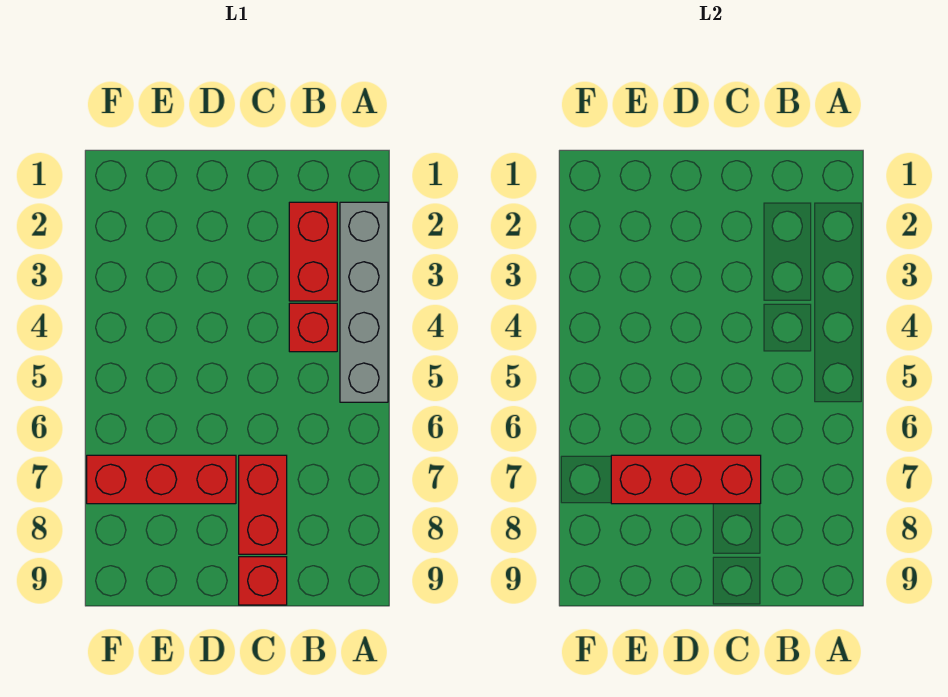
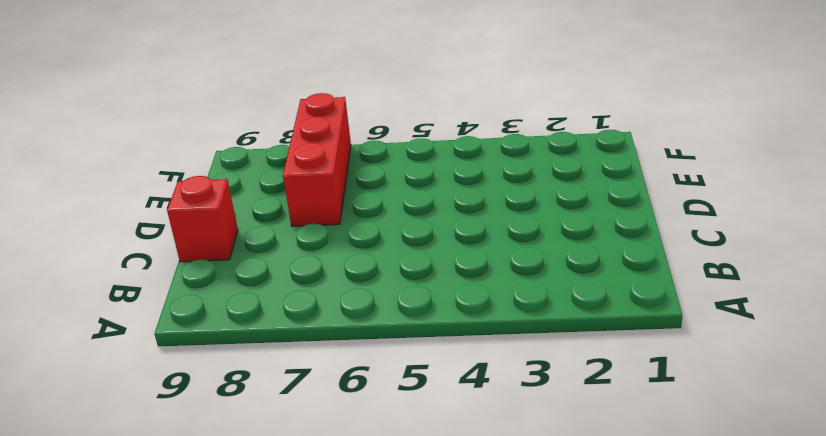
none -> grey brick A2:A5 level 1
none -> red brick B2:B3 level 1

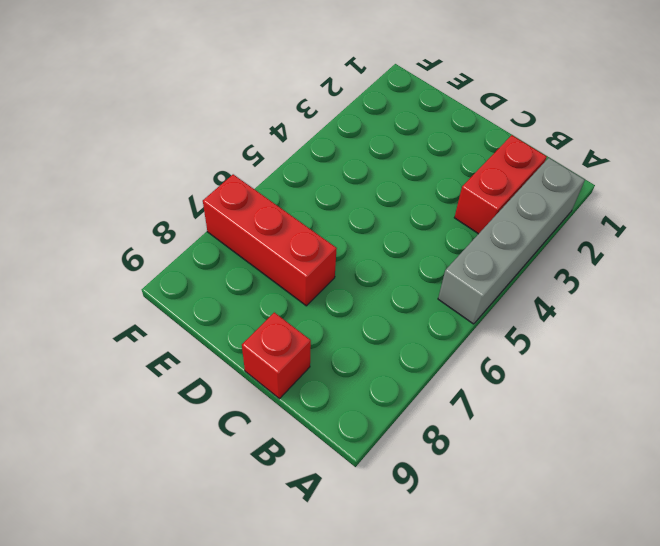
none -> red brick B4 level 1
none -> red brick C7:C8 level 1

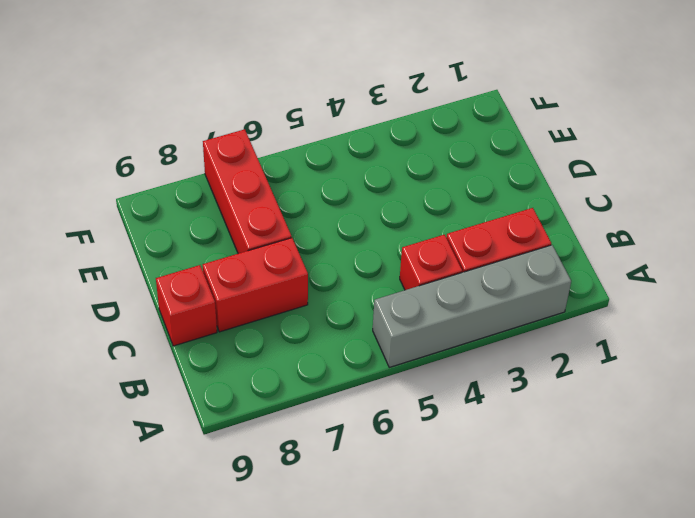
none -> red brick C7:E7 level 2

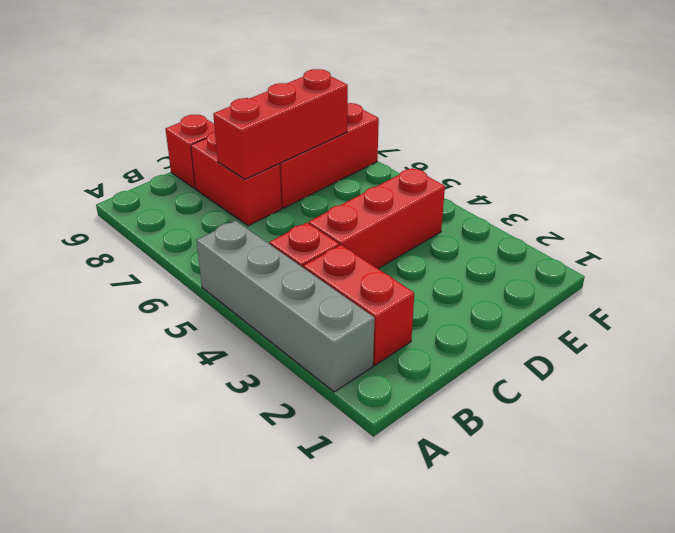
red brick C4:E4 level 1 -> none

